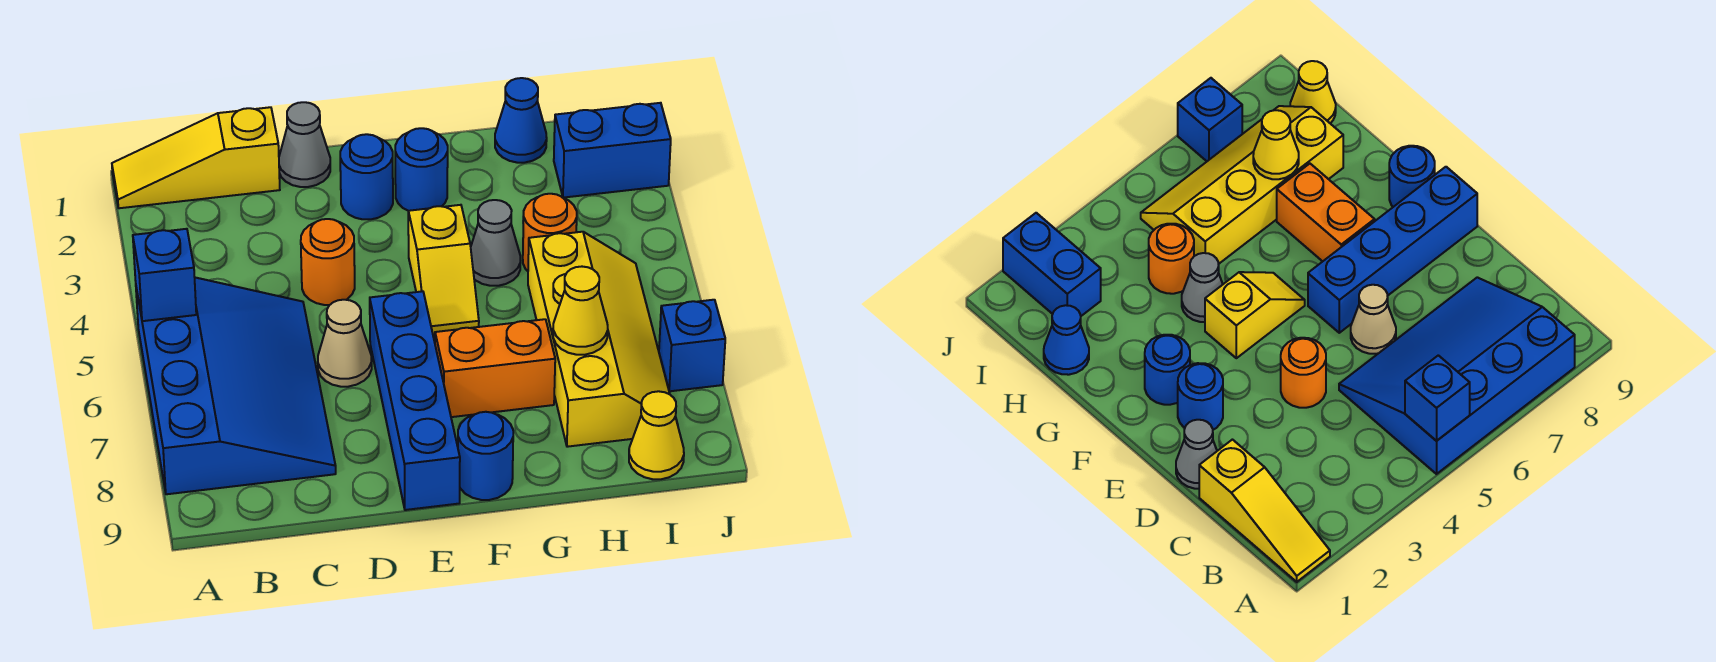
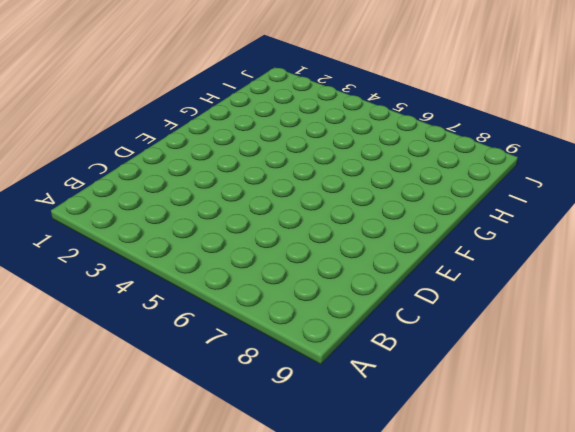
none -> yellow slope A1:C1 level 1 top C
none -> blue slope A5:C8 level 1 top A
none -> grey cone D1 level 1

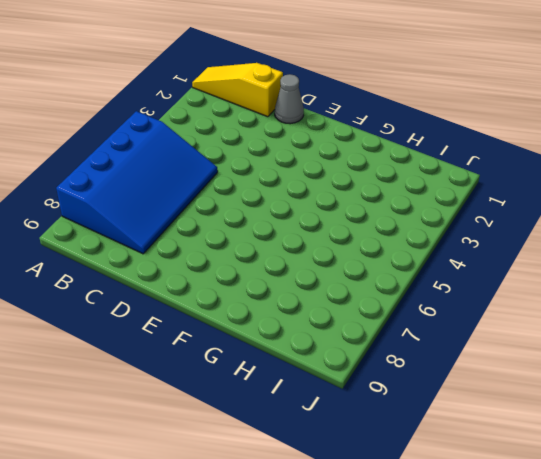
none -> orange round brick D4 level 1
none -> tan cone D6 level 1
none -> blue round brick E2 level 1

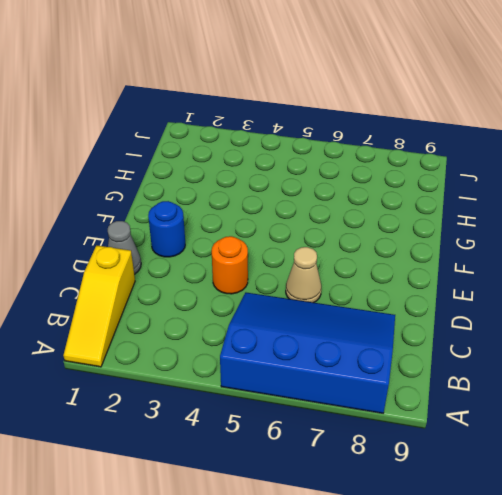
none -> blue brick E6:E9 level 1
none -> blue round brick F2 level 1
none -> yellow slope F4:F5 level 1 top 4

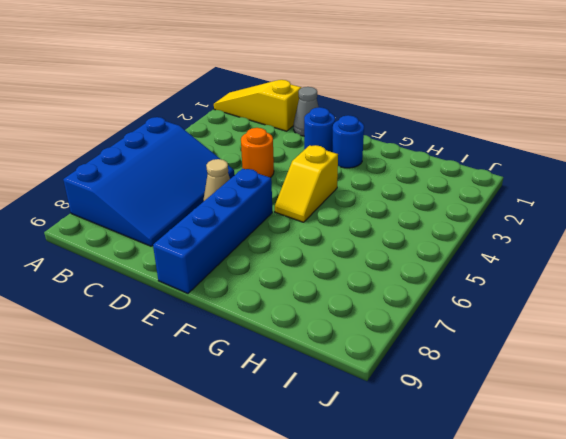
none -> orange brick F7:G7 level 1
none -> blue round brick F9 level 1
none -> grey cone G4 level 1

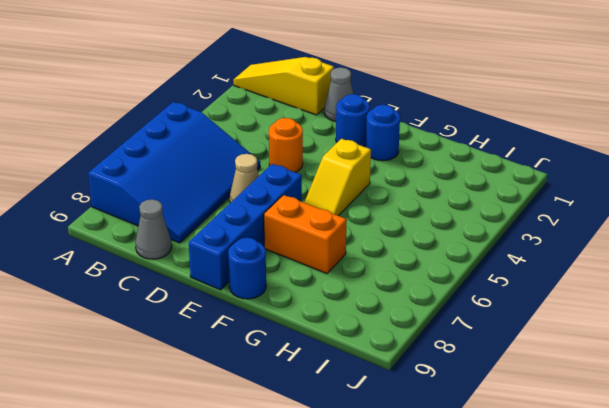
grey cone C9 level 1 -> grey cone G4 level 1
none -> blue cone H1 level 1
none -> orange round brick H4 level 1
none -> yellow slope H5:I8 level 1 top H

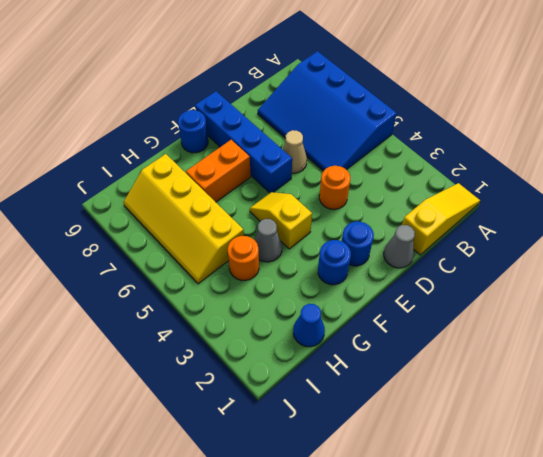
none -> blue brick I2:J2 level 1
none -> yellow cone I9 level 1
none -> blue brick J7 level 1

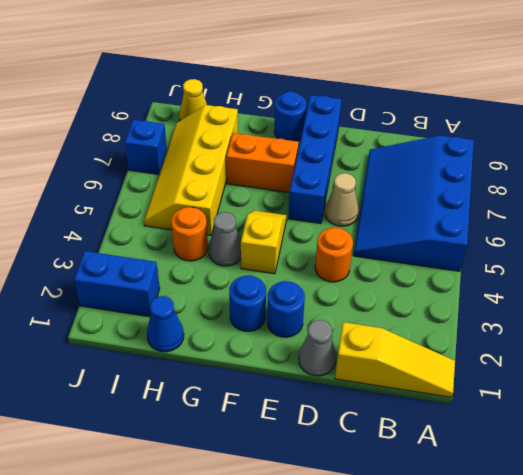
none -> blue brick A5 level 2
none -> yellow cone H7 level 2

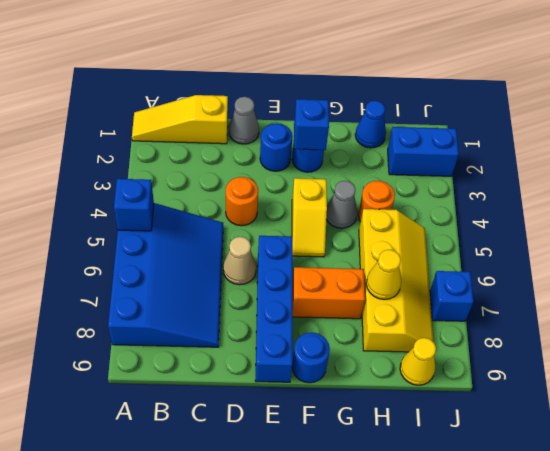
blue brick F2 level 2 -> none

